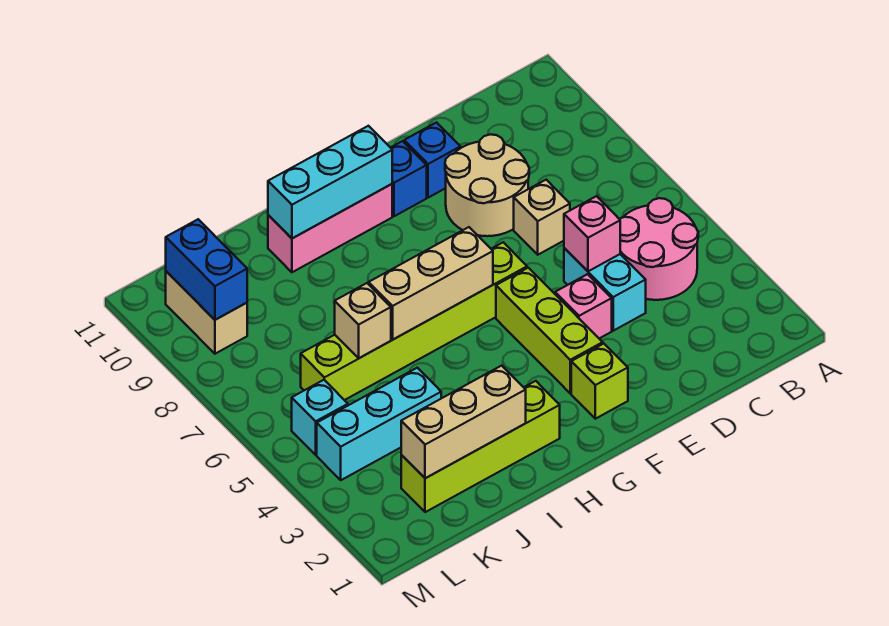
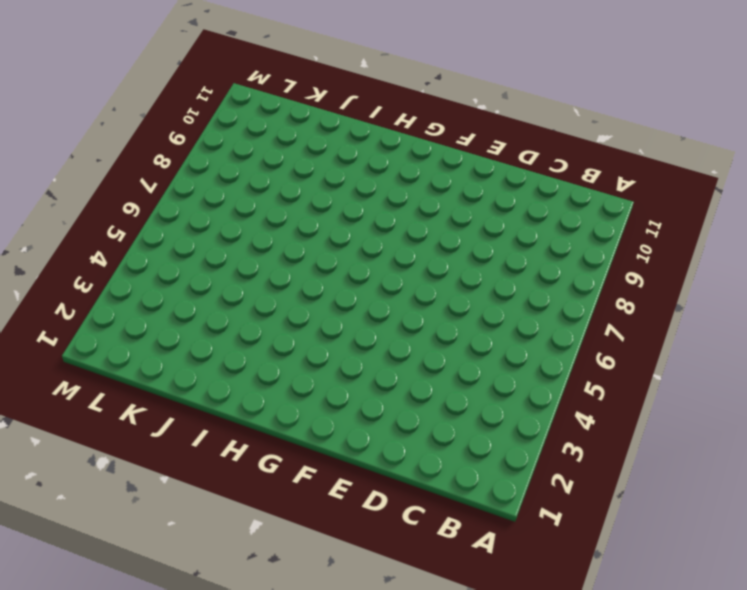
none -> pink round brick B4:C5 level 1
none -> cyan brick D4:D5 level 1
none -> tan brick D7 level 1

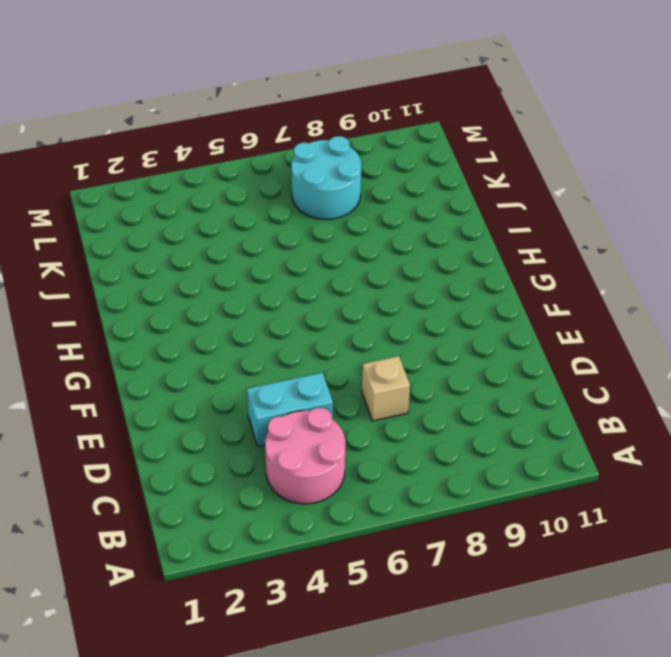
cyan round brick K7:L8 level 1 -> none
none -> tan round brick D8:E9 level 1
none -> pink brick E4 level 1
none -> blue brick E10 level 1

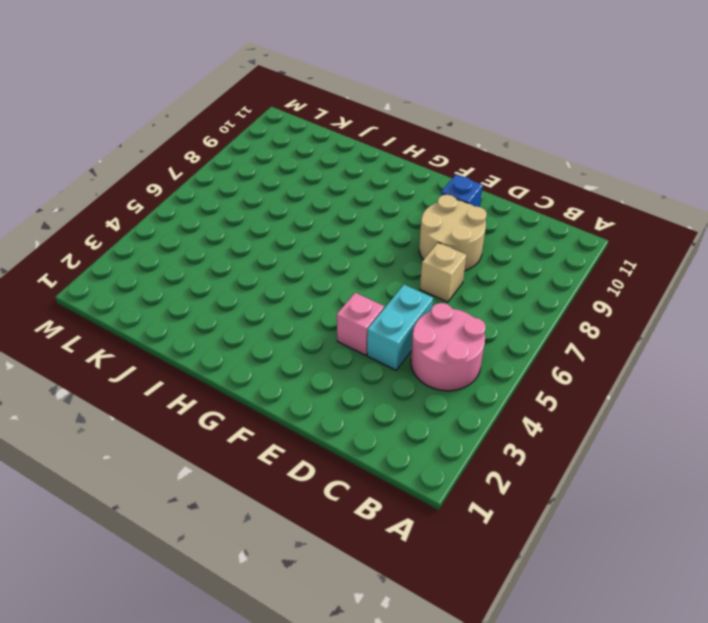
none -> lime brick F2 level 1
none -> lime brick F3:F5 level 1
none -> lime brick F6:K6 level 1

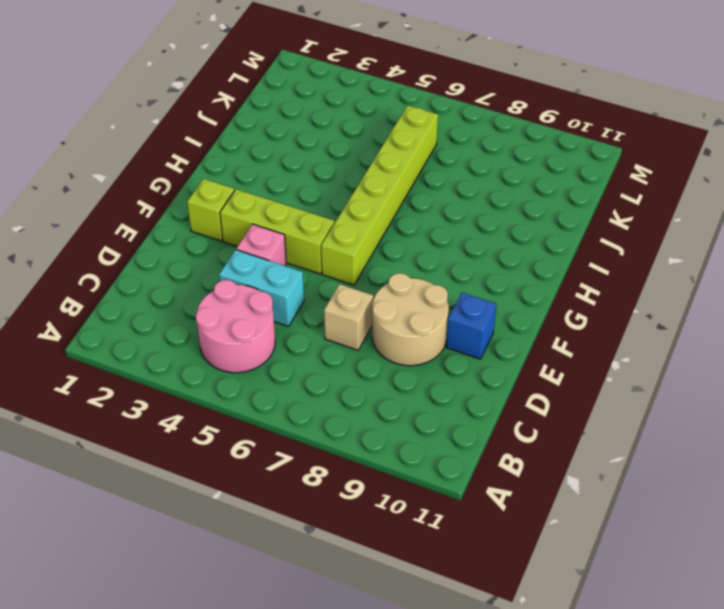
none -> blue brick F10 level 1
none -> pink brick G10:I10 level 1
none -> lime brick H2:K2 level 1

